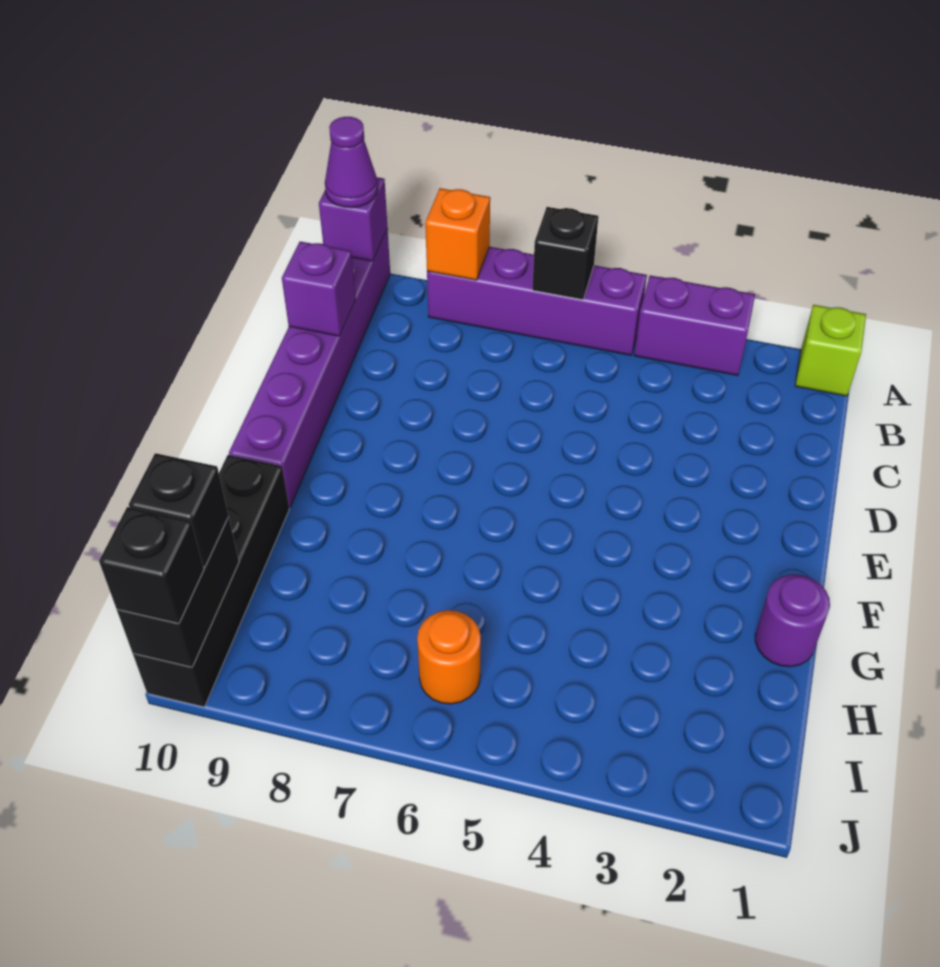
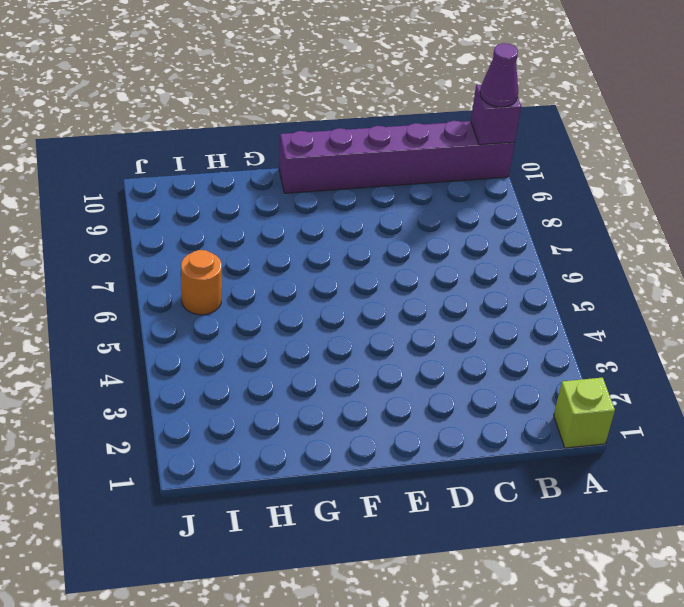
none -> purple brick A3:A4 level 1
none -> purple brick A5:A8 level 1
none -> purple round brick G1 level 1

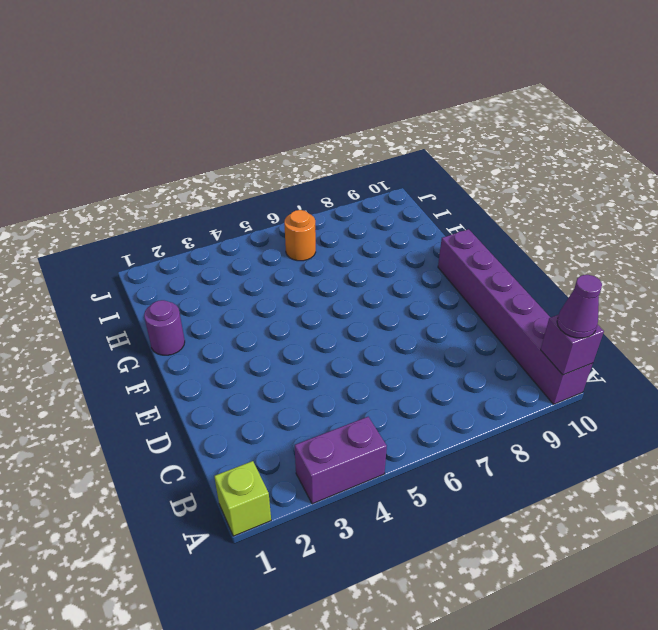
none -> purple brick A5:A8 level 1
none -> black brick G10:J10 level 1
none -> black brick A6 level 2

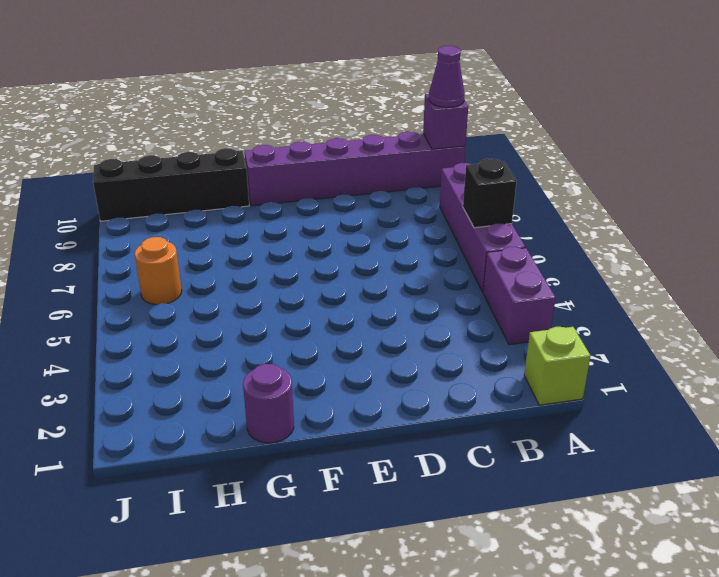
none -> orange brick A8 level 2
none -> purple brick C10 level 2
none -> black brick I10:J10 level 2

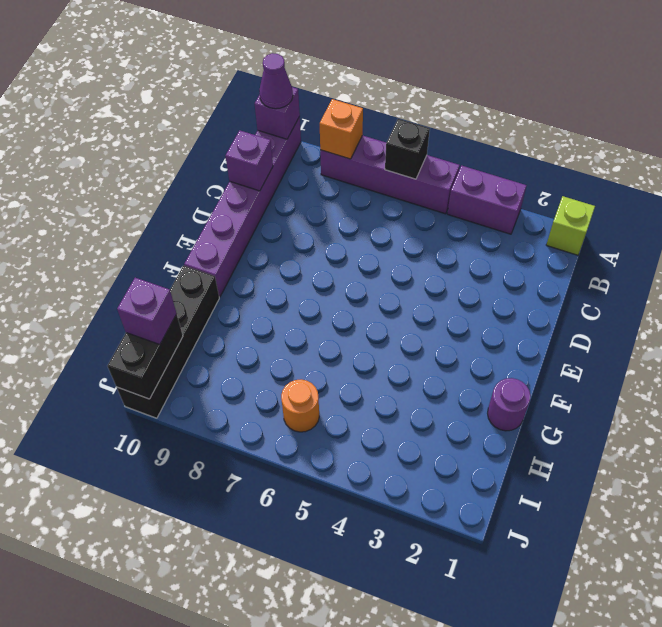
purple brick I10 level 3 -> black brick I10 level 3
none -> black brick J10 level 3

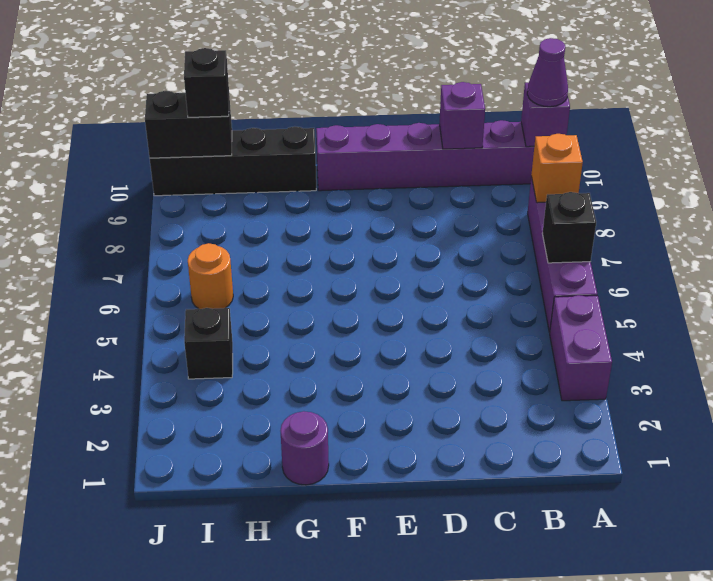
black brick I4 level 1 -> black brick J10 level 3
none -> lime brick A1 level 1

